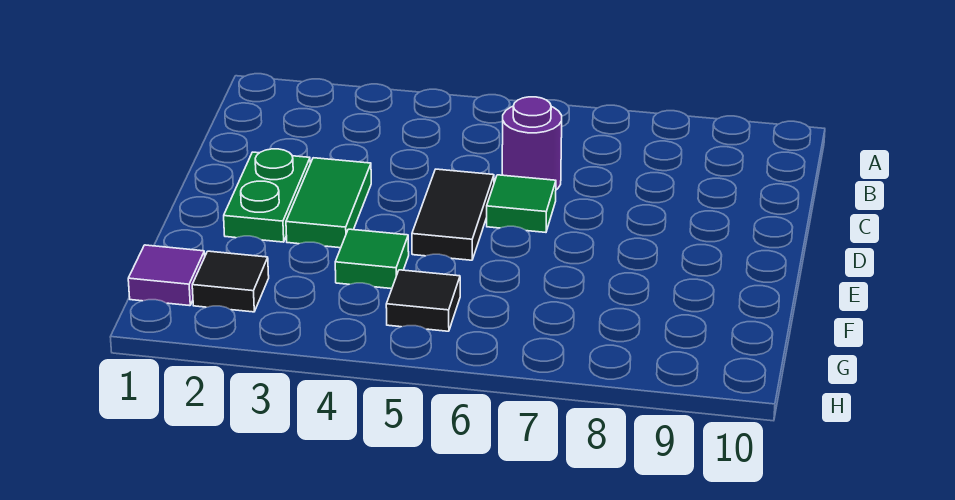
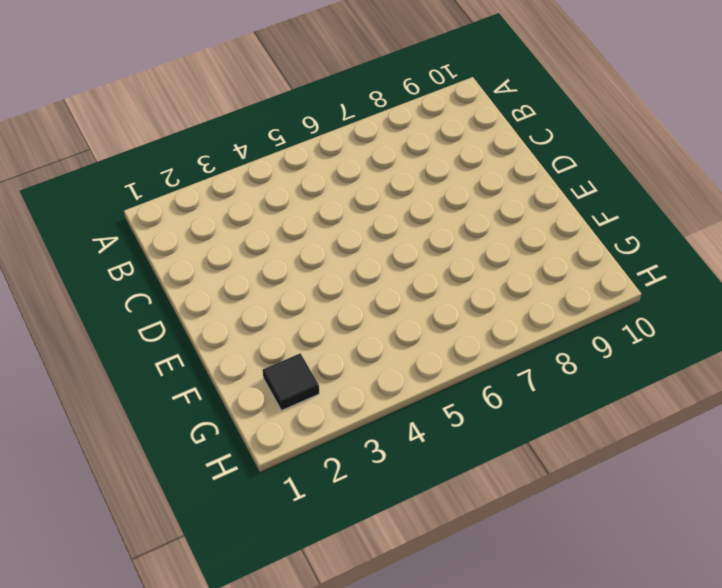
none -> purple round brick C6 level 1
none -> green plate D2:E2 level 1

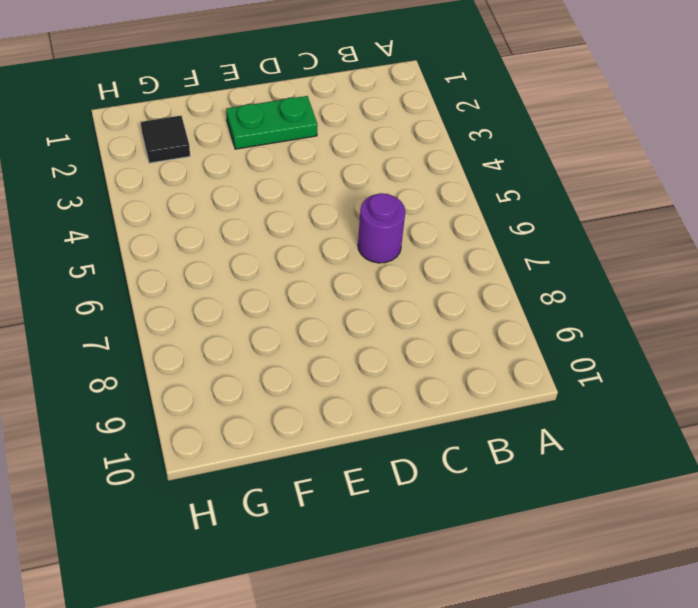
none -> green tile D3:E3 level 1
none -> black tile D5:E5 level 1

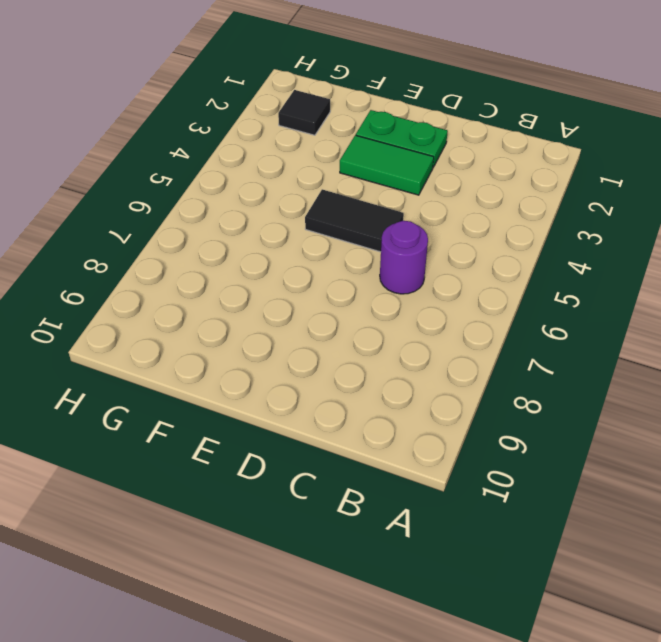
none -> green tile D6 level 1
none -> green tile F4 level 1

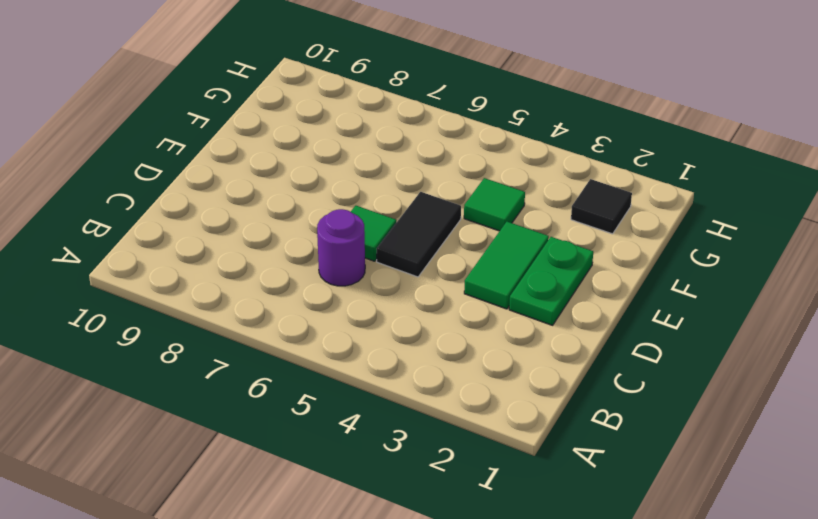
none -> purple tile G1 level 1
none -> black tile G5 level 1

